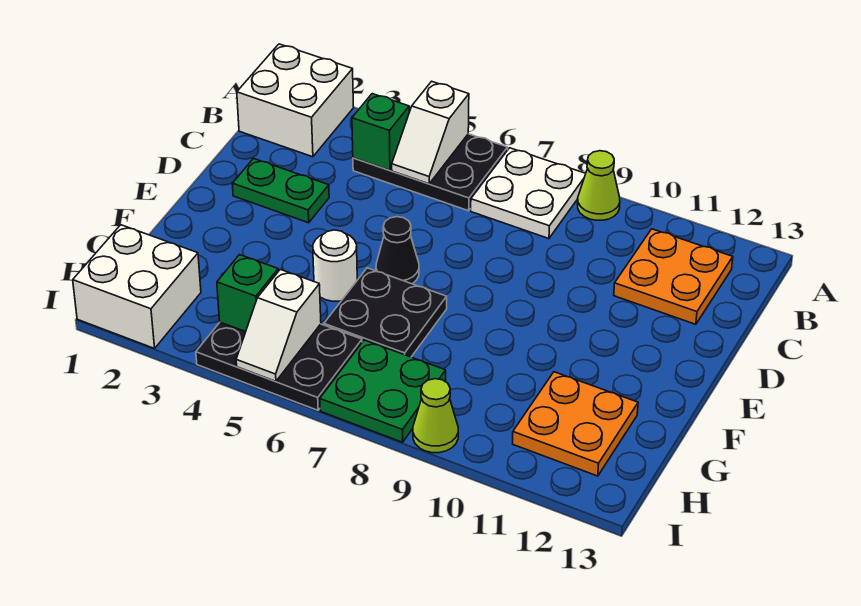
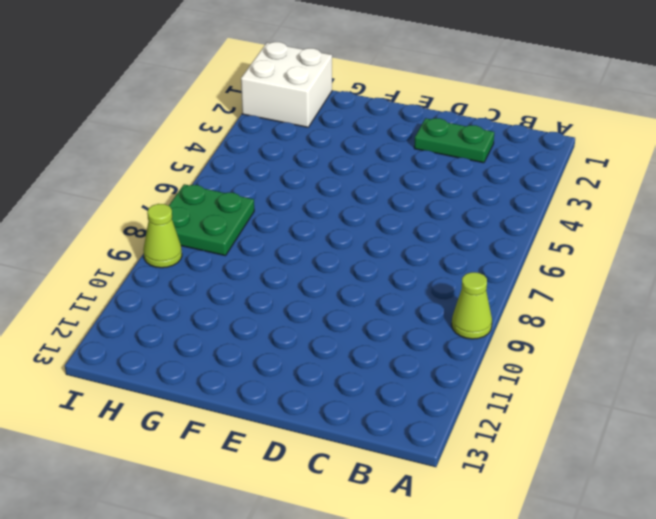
green plate C2:D2 level 1 -> green plate D2:D3 level 1
none -> white brick A1:B2 level 1
none -> black plate A4:B6 level 1
none -> white plate A7:B8 level 1

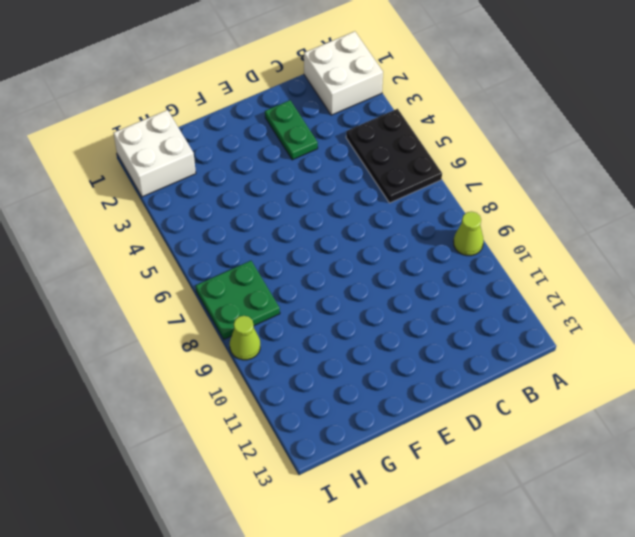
none -> white plate A7:B8 level 1
none -> orange plate B11:C12 level 1
none -> black cone E6 level 1

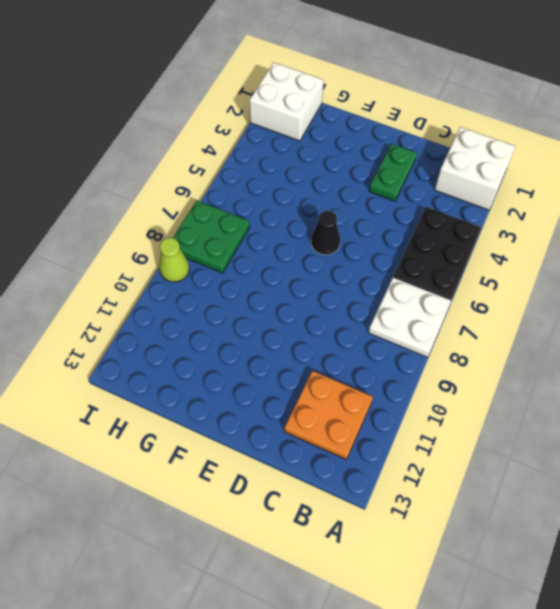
none -> lime cone A9 level 1
none -> white round brick F5 level 1
none -> black plate F6:G7 level 1

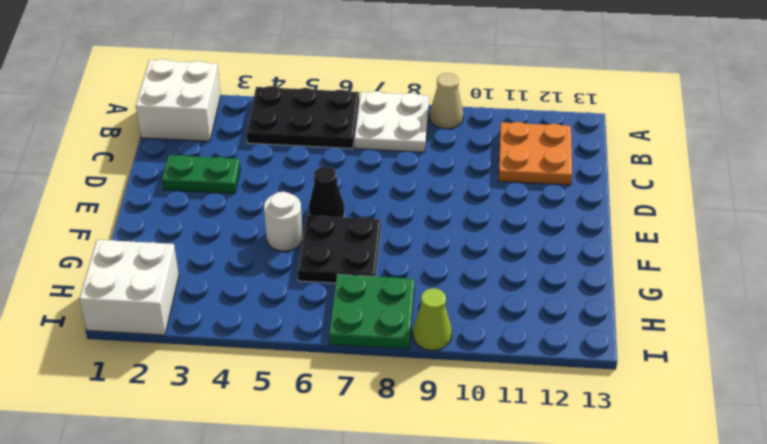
tan cone A9 level 1 -> lime cone A9 level 1
none -> orange plate G11:H12 level 1
none -> black plate H4:I6 level 1
none -> white slope A5:B5 level 2 top A

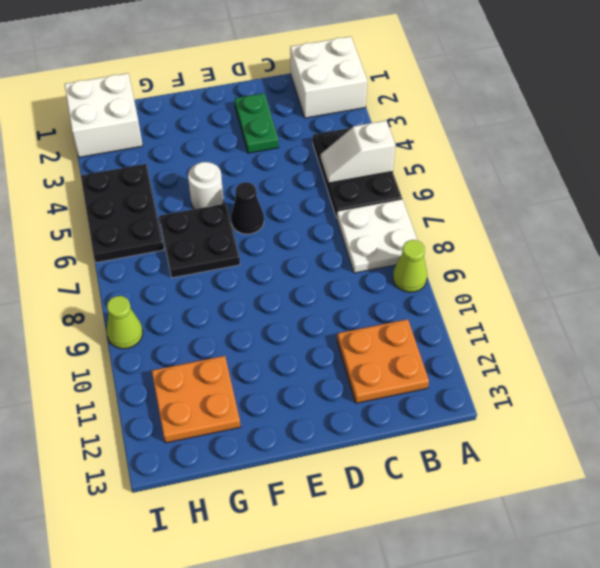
none -> green plate H7:I8 level 1
none -> green brick B4 level 2
none -> green brick H4 level 2

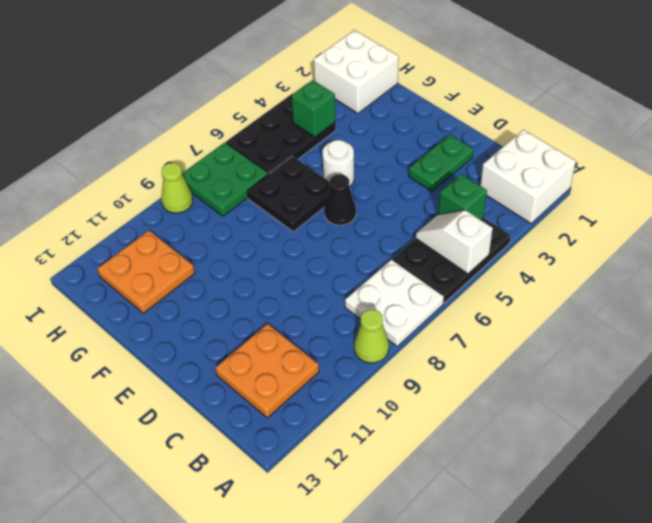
none -> white slope H5:I5 level 2 top H

